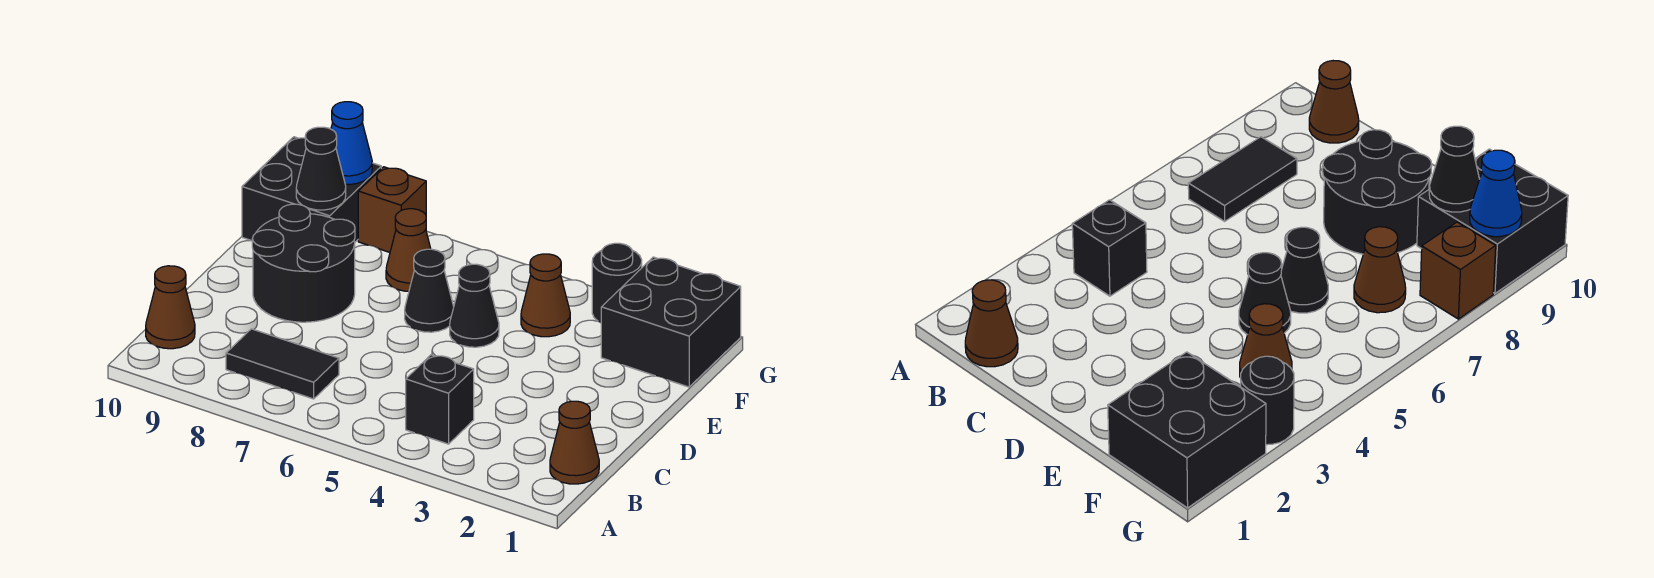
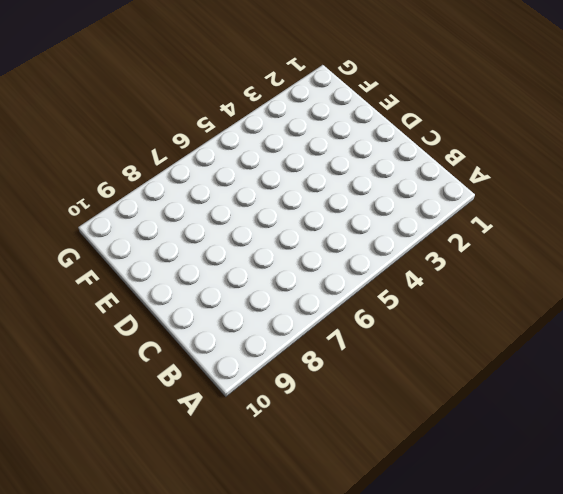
none -> brown cone B1 level 1
none -> black brick B4 level 1
none -> black tile B7:B8 level 1

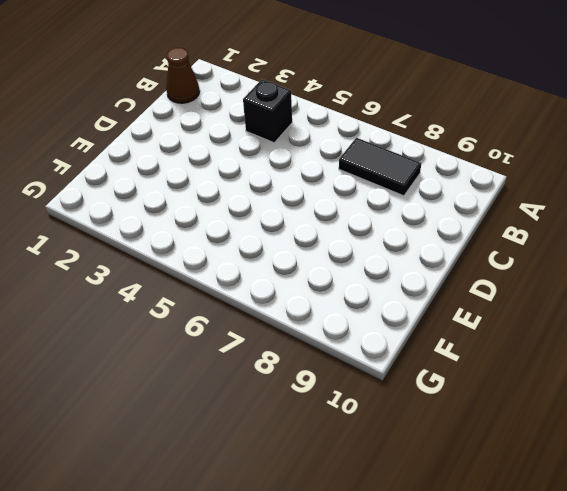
none -> brown cone B10 level 1
none -> black round brick D8:E9 level 1
none -> black cone E5 level 1

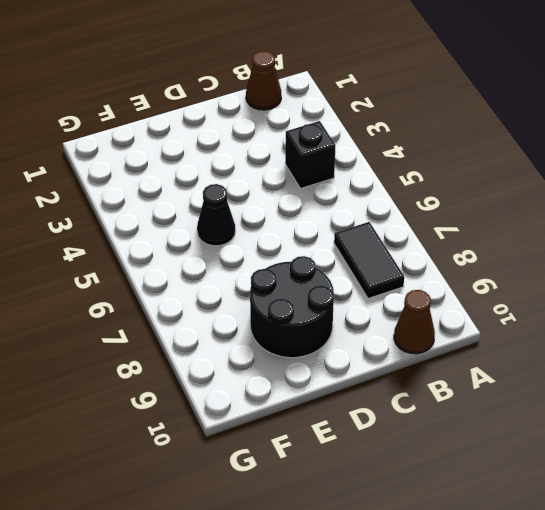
none -> black cone E6 level 1
none -> black brick F1:G2 level 1
none -> brown cone F4 level 1

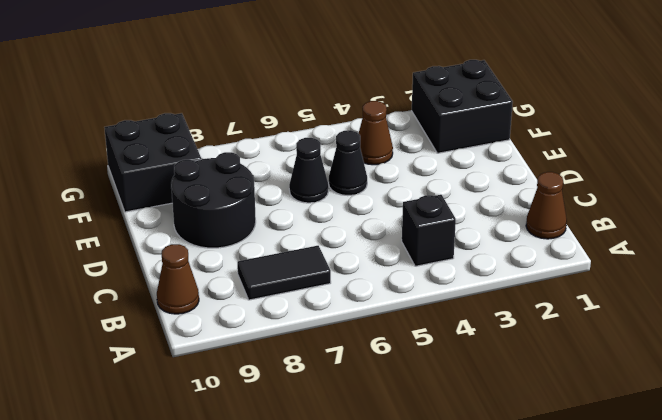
none -> brown cone F7 level 1
none -> black round brick G3 level 1
none -> brown brick G8 level 1

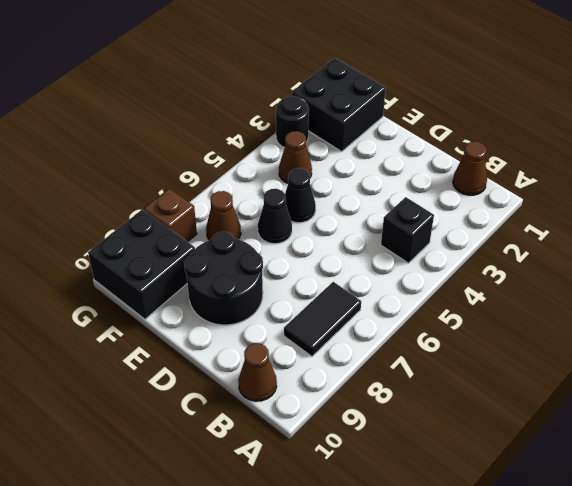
none -> black cone F9 level 2
none -> blue cone G9 level 2

